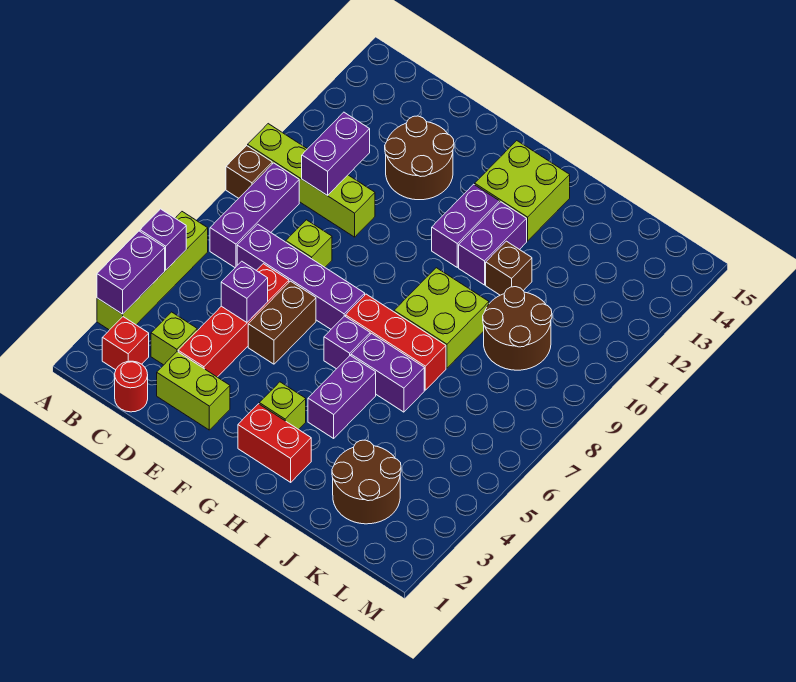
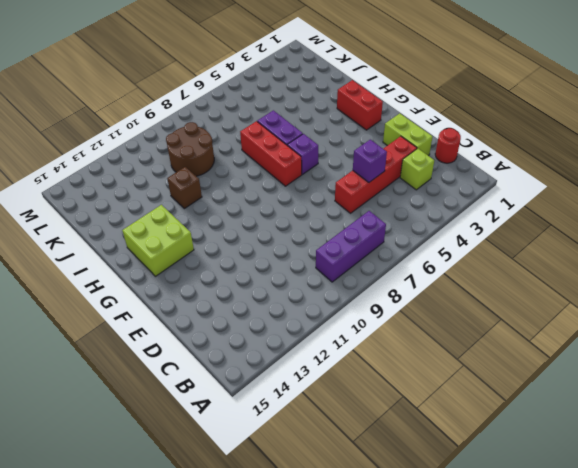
none -> lime brick A3:A6 level 1
none -> brown brick A9 level 1
none -> lime brick A10:D10 level 1
none -> red brick B2 level 1

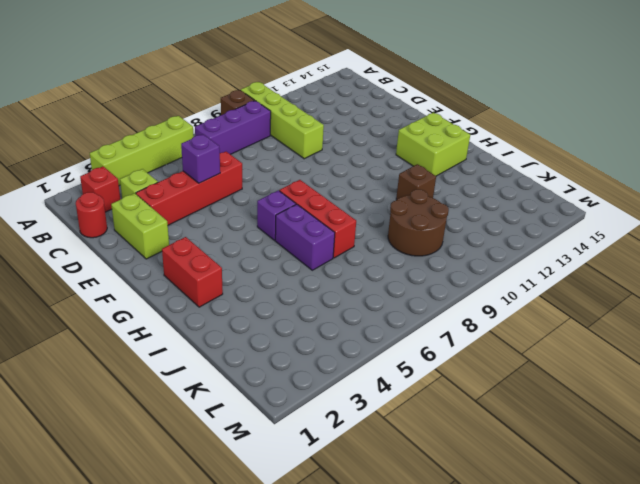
none -> purple brick C7:F7 level 1
none -> lime brick D8 level 1
none -> brown round brick D12:E13 level 1
none -> brown brick E5:E6 level 1

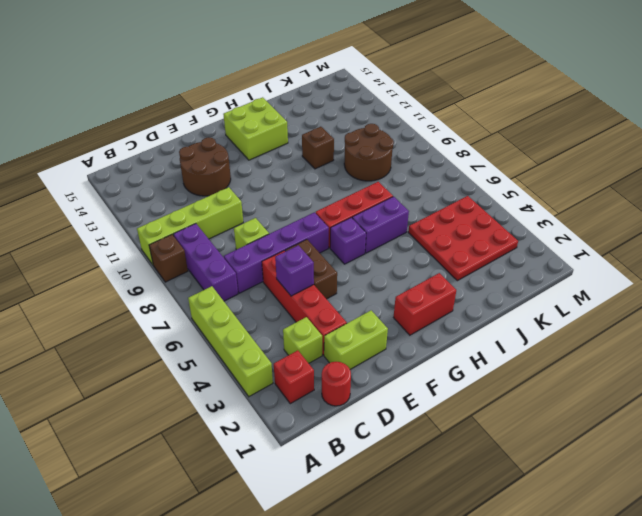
red plate J3:L5 level 1 -> brown round brick J2:K3 level 1
none -> lime brick G3 level 1
none -> purple brick G11:G12 level 1
none -> purple brick H4:H5 level 1
none -> lime brick H8:I9 level 1

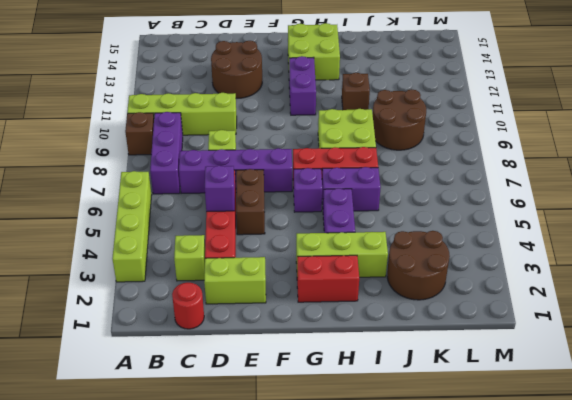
lime brick G3:I3 level 1 -> lime brick G3 level 1
none -> red brick B2 level 1
none -> purple brick H11:H12 level 1
none -> purple brick A3:A4 level 2
none -> purple brick A5 level 2

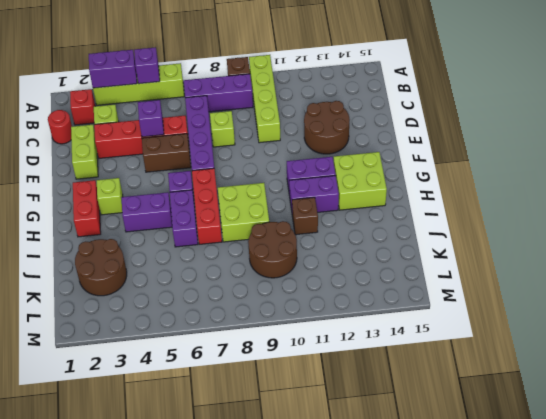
none -> purple brick C10:C11 level 2

